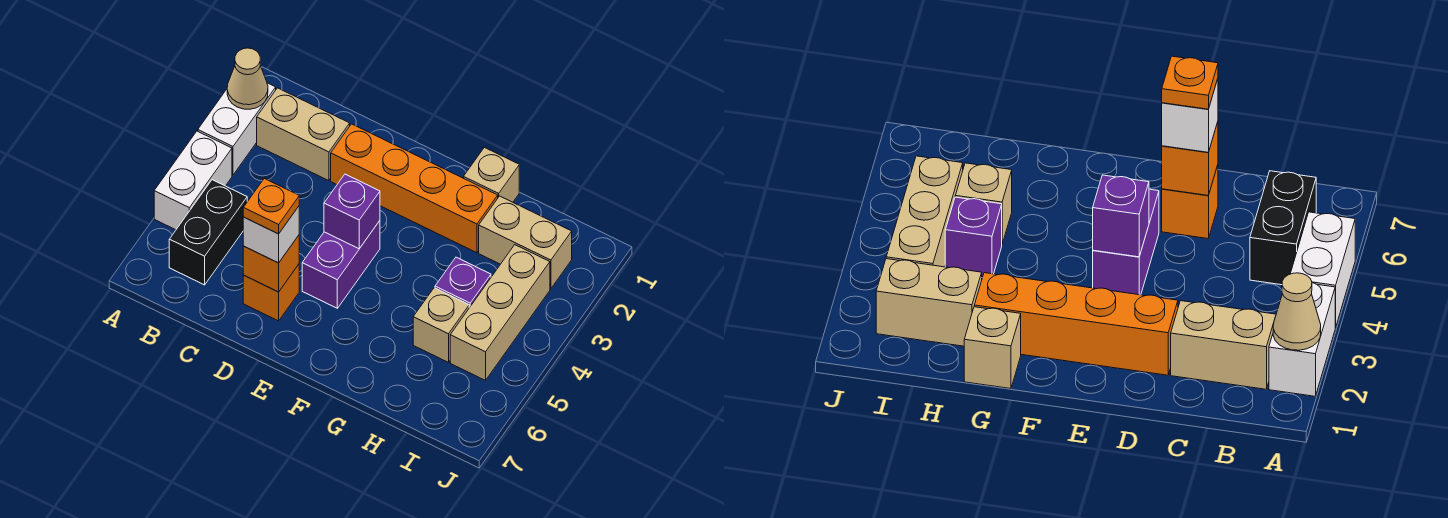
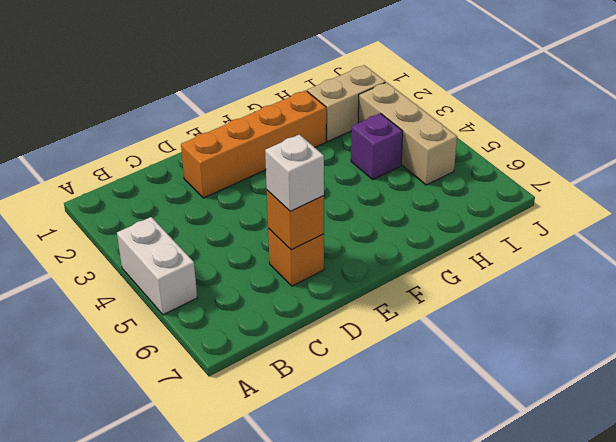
none -> white brick A2:A3 level 1
none -> tan brick B2:C2 level 1
none -> black brick B5:B6 level 1

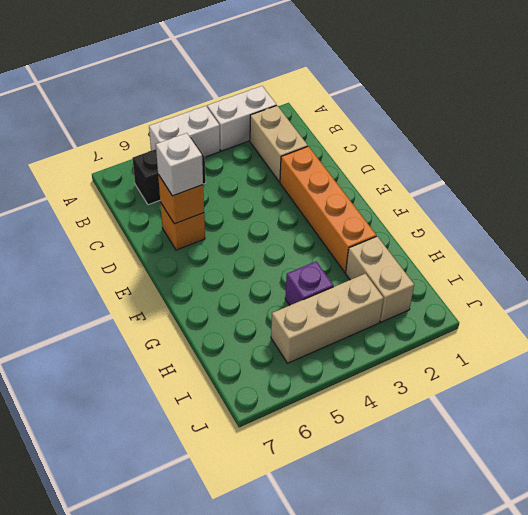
none -> purple brick E4:E5 level 1
none -> tan brick G1 level 1
none -> tan brick H5 level 1

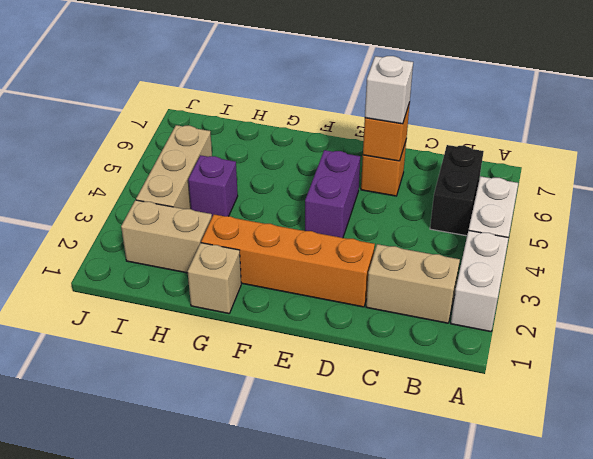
none -> tan brick H5 level 1
none -> tan cone A2 level 2
none -> purple brick E4 level 2

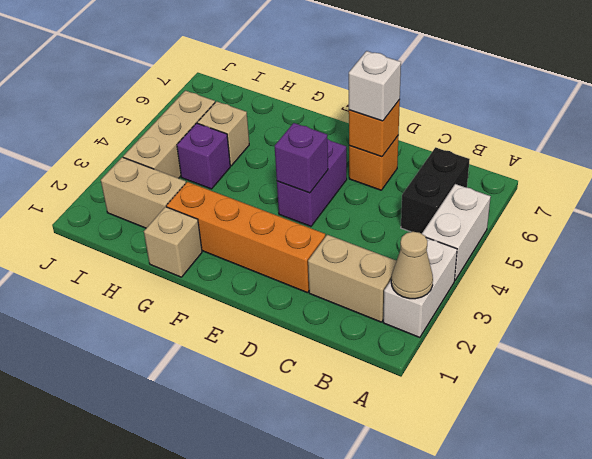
none -> orange plate D6 level 4

